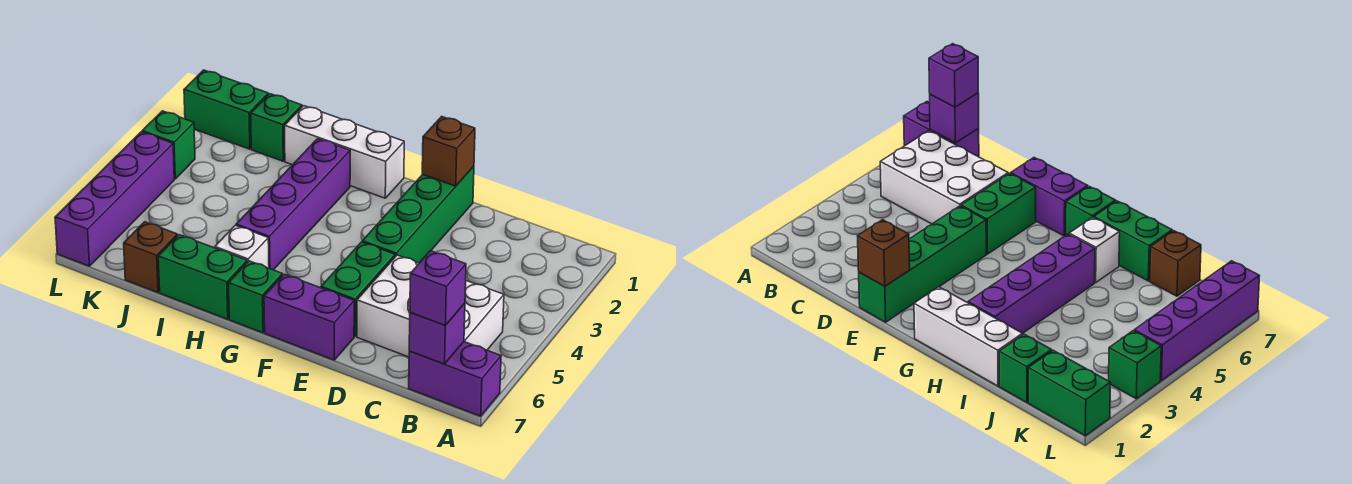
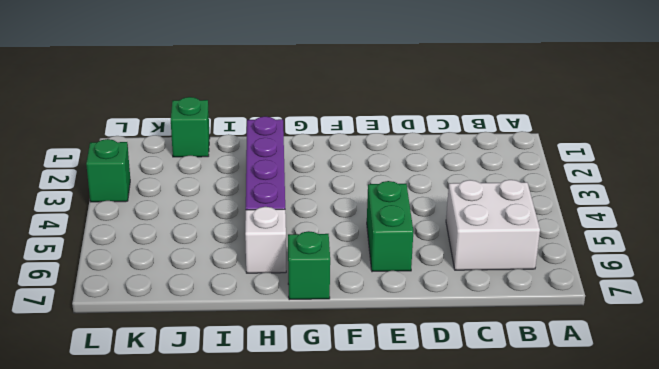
white brick B5:C6 level 1 -> white brick B5:D6 level 1
none -> purple brick A7:B7 level 1
none -> green brick E1:E4 level 1
none -> purple brick E7:F7 level 1

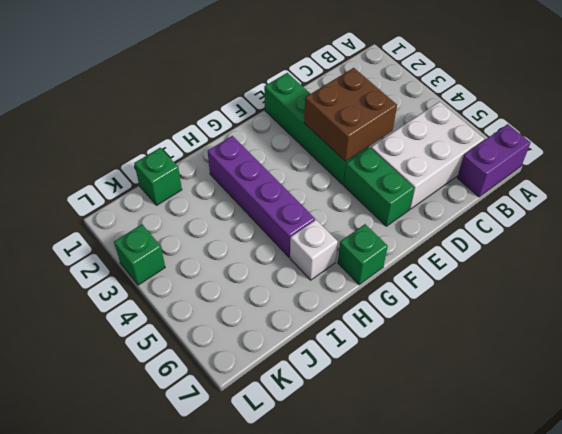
brown brick D3:E4 level 2 -> none
none -> purple brick E7:F7 level 1
none -> white brick G1:I1 level 1
none -> green brick H7:I7 level 1

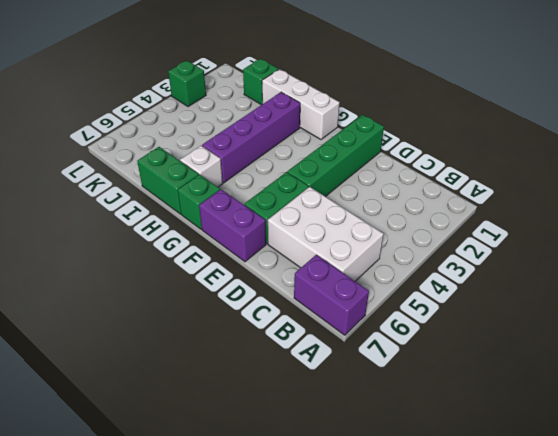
none -> brown brick J7 level 1
none -> green brick K1:L1 level 1
none -> purple brick L4:L7 level 1

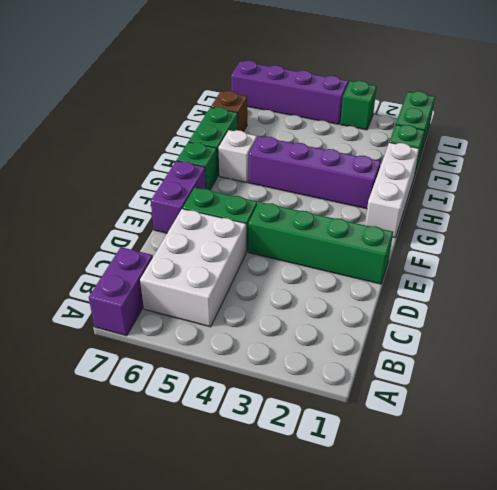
none -> purple brick B7 level 2
none -> brown brick E1 level 2
none -> purple brick B7 level 3

